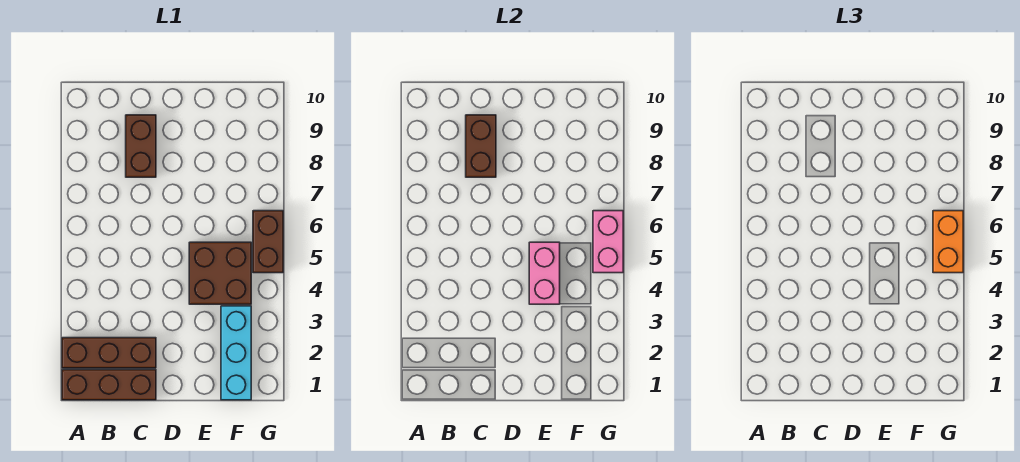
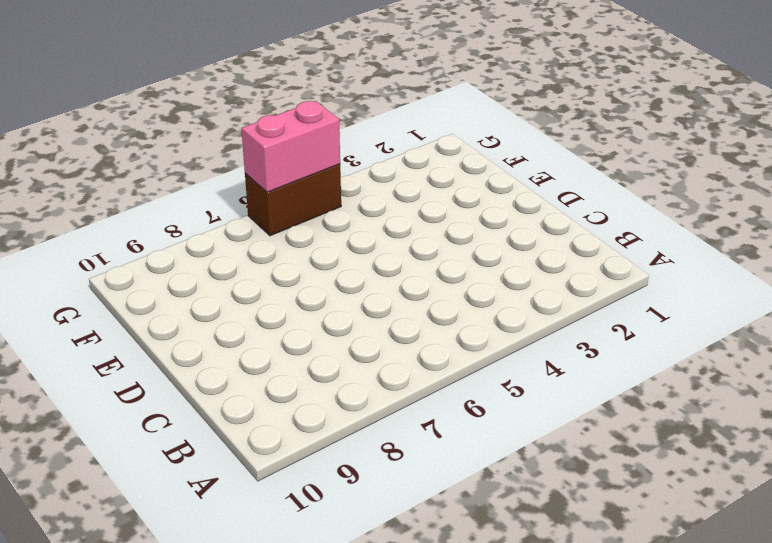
none -> brown brick A1:C1 level 1
none -> brown brick A2:C2 level 1

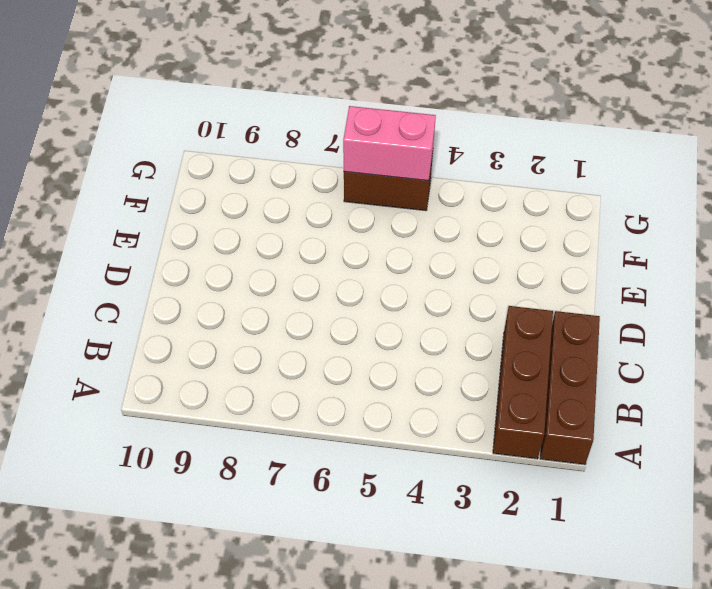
none -> brown brick C8:C9 level 1
none -> brown brick E4:F5 level 1

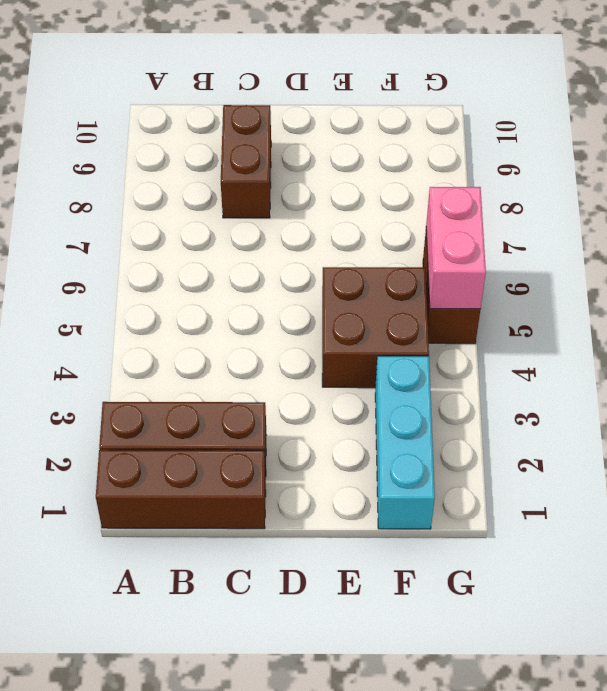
none -> brown brick C8:C9 level 2
none -> pink brick E4:E5 level 2

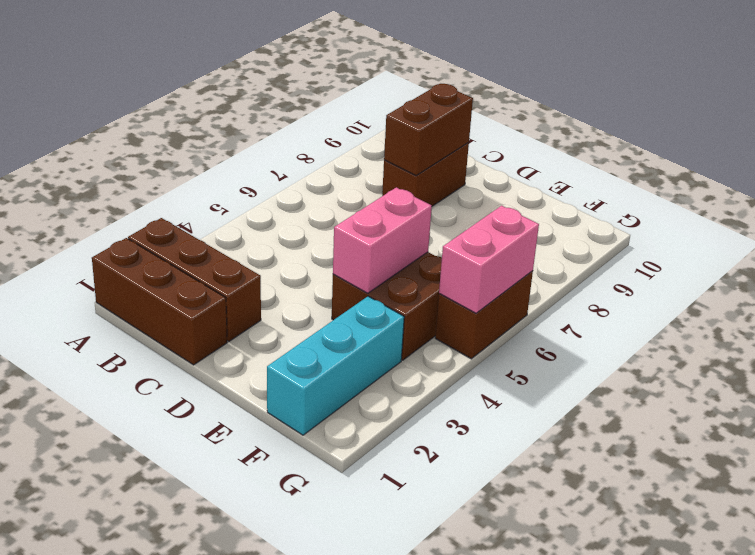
none -> orange brick G5:G6 level 3

